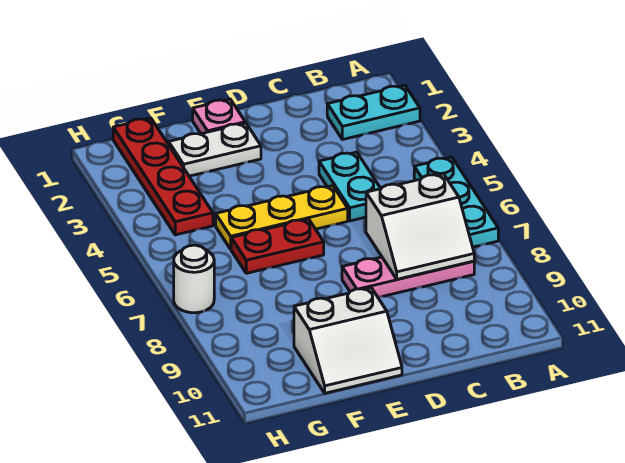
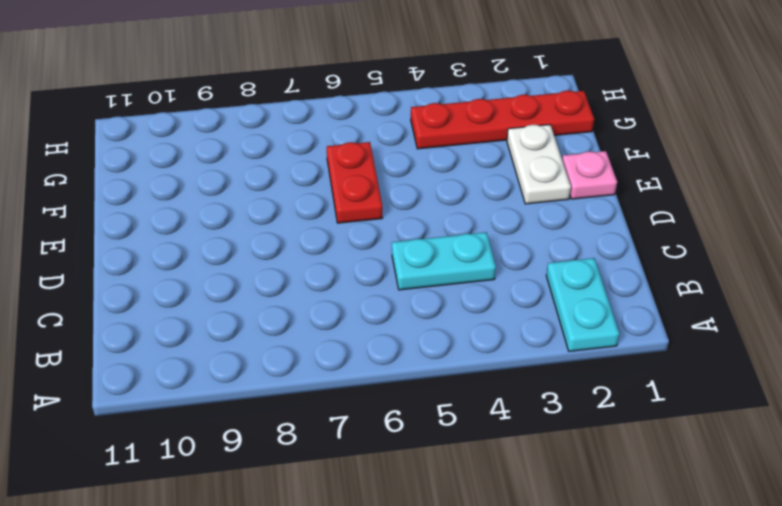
none -> cyan plate A5:A7 level 1
none -> pink plate B8:D8 level 1
none -> yellow plate D5:F5 level 1

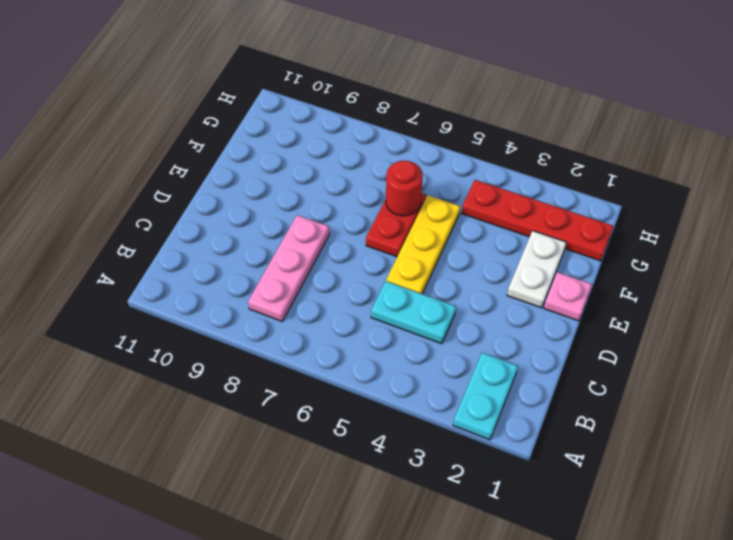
red round brick F6 level 2 -> none
none -> cyan plate A5:A7 level 1
none -> white slope E10:F11 level 1 top 10
none -> white round brick H7 level 1

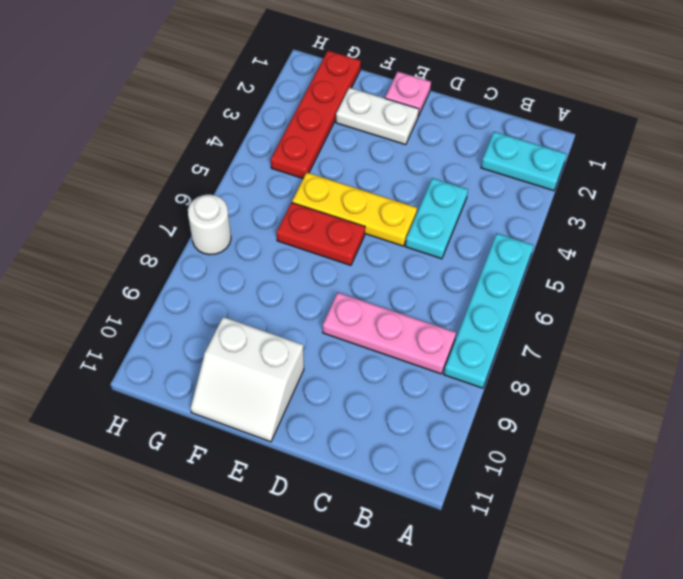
cyan plate A5:A8 level 1 -> cyan plate A5:A7 level 1
none -> white slope B7:C8 level 2 top 7

